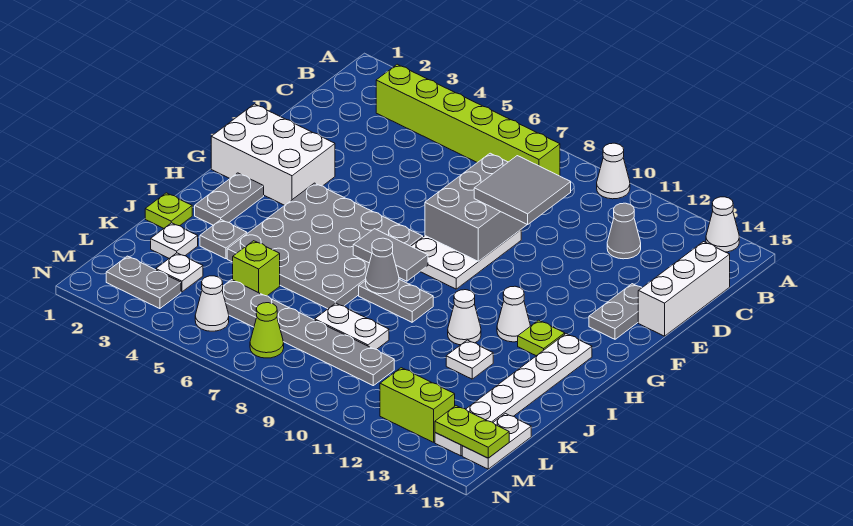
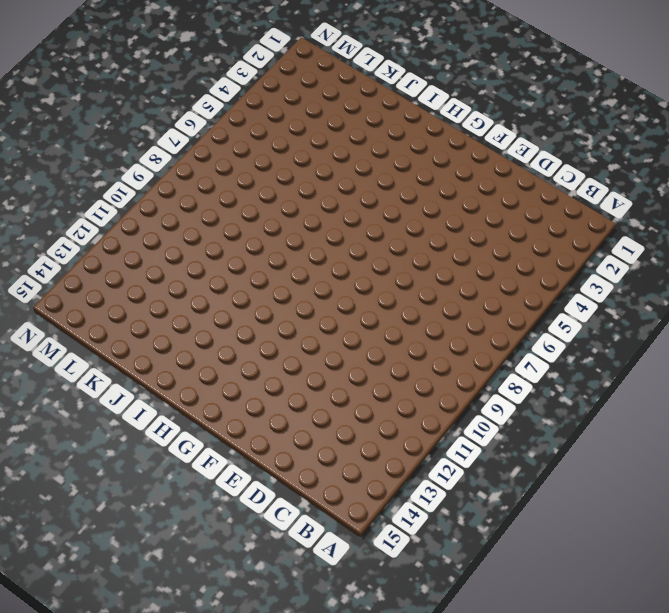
none -> white cone A10 level 1
none -> white cone A14 level 1
none -> lime brick B3:B8 level 1
none -> grey cone C12 level 1

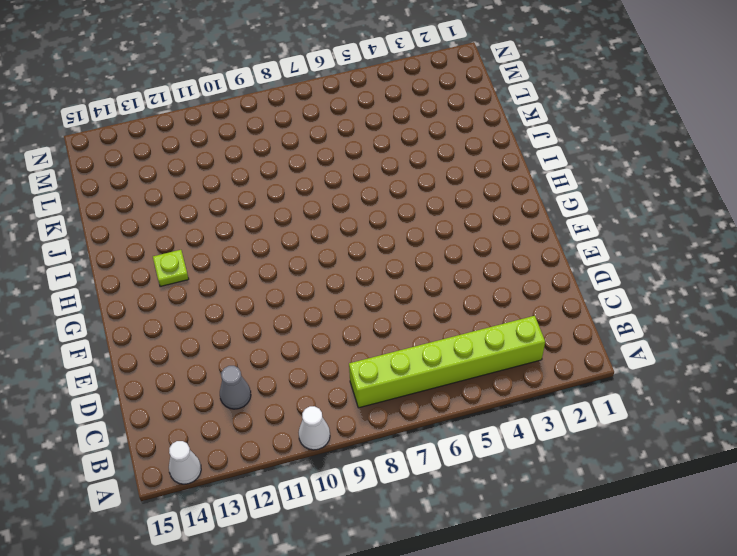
none -> white brick C15:E15 level 1
none -> white plate E8:G9 level 1
none -> grey plate E14:F14 level 1
none -> white brick F1:G3 level 1

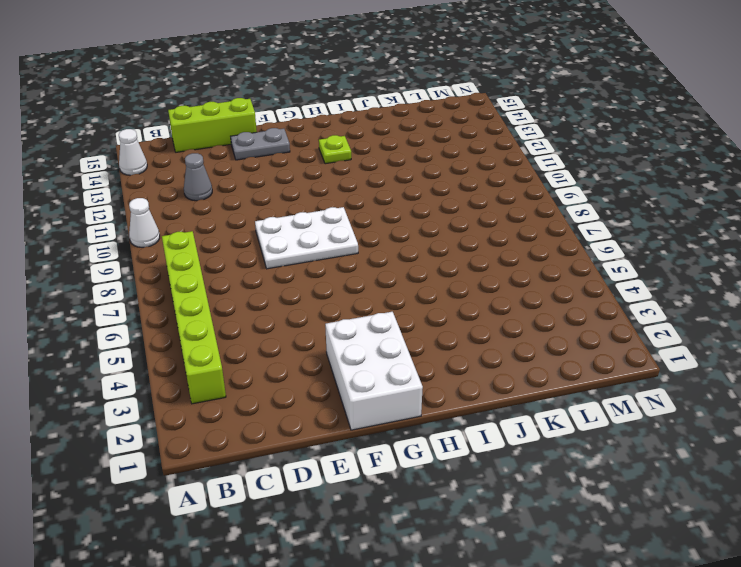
lime brick C15:E15 level 1 -> white brick C15:E15 level 1
none -> grey plate G4:J7 level 1
none -> grey plate H2:I2 level 1
none -> white cone H12 level 1
none -> white plate H14:M14 level 1

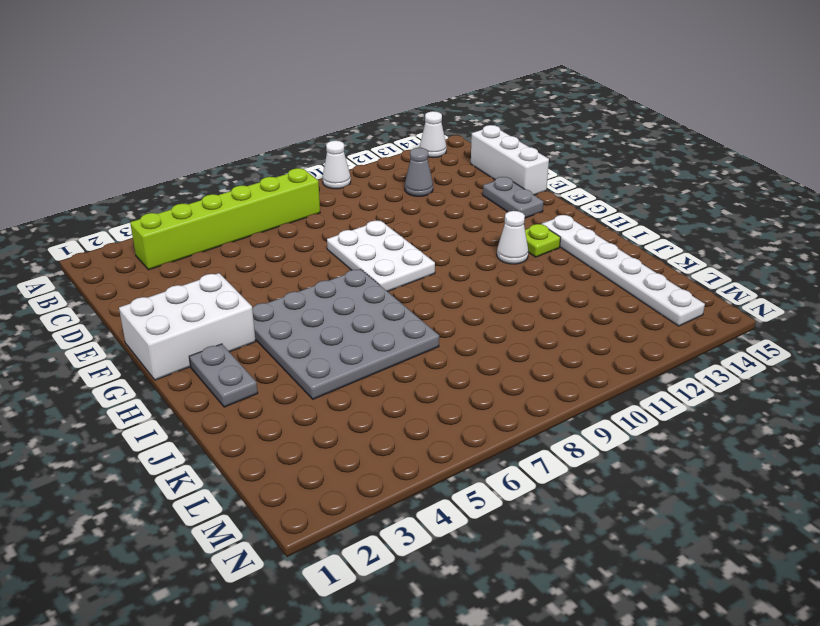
none -> grey plate I8:I9 level 1
none -> white cone I11 level 1
none -> lime plate J1 level 1
none -> grey plate J3 level 1

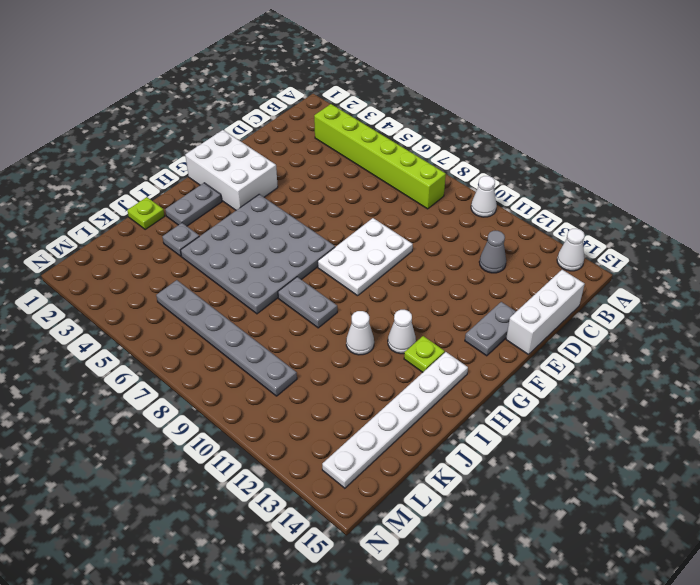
none -> white plate J12 level 1
none -> white plate K2 level 1
none -> lime brick K5 level 1
none -> white plate K8:K9 level 1

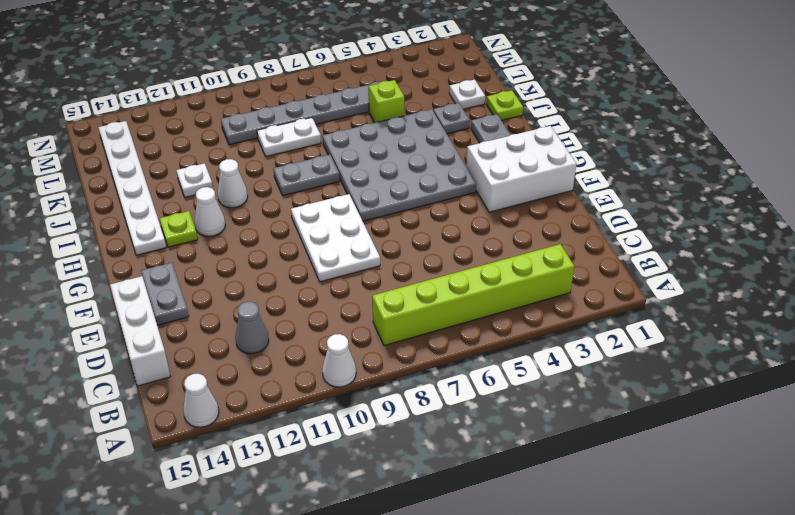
none -> white plate L3 level 1
none -> white plate L15:M15 level 1
none -> grey plate M2:M3 level 1
none -> white cone M5 level 1

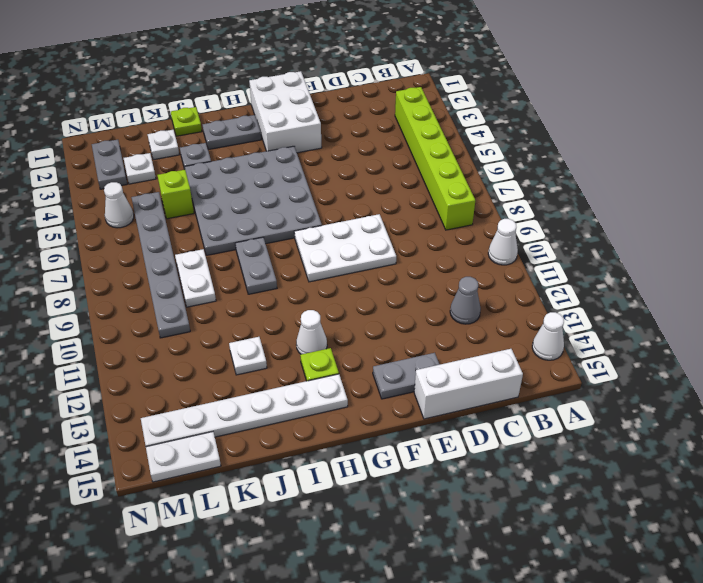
none -> white cone I11 level 1
none -> lime cone M7 level 1
none -> lime brick M12:M13 level 1
none -> grey brick D8:F9 level 2

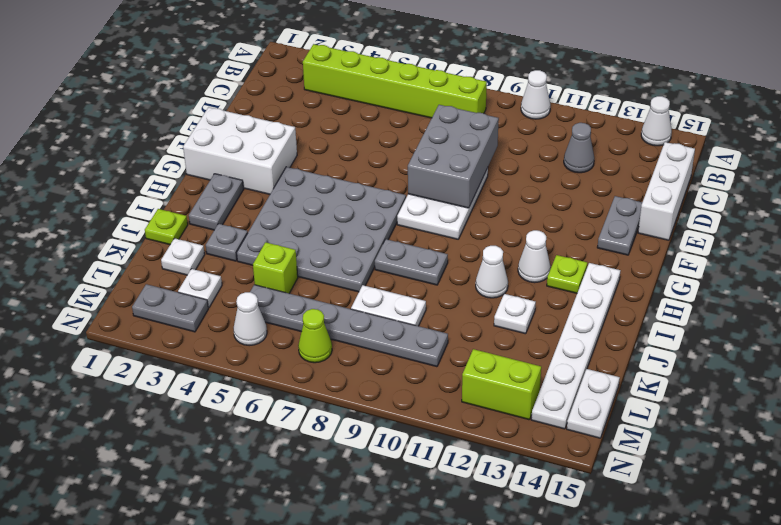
none -> grey tile H7:H8 level 2
none -> grey cone I8 level 2
none -> lime plate M14:M15 level 2
none -> grey tile D9:E10 level 3

